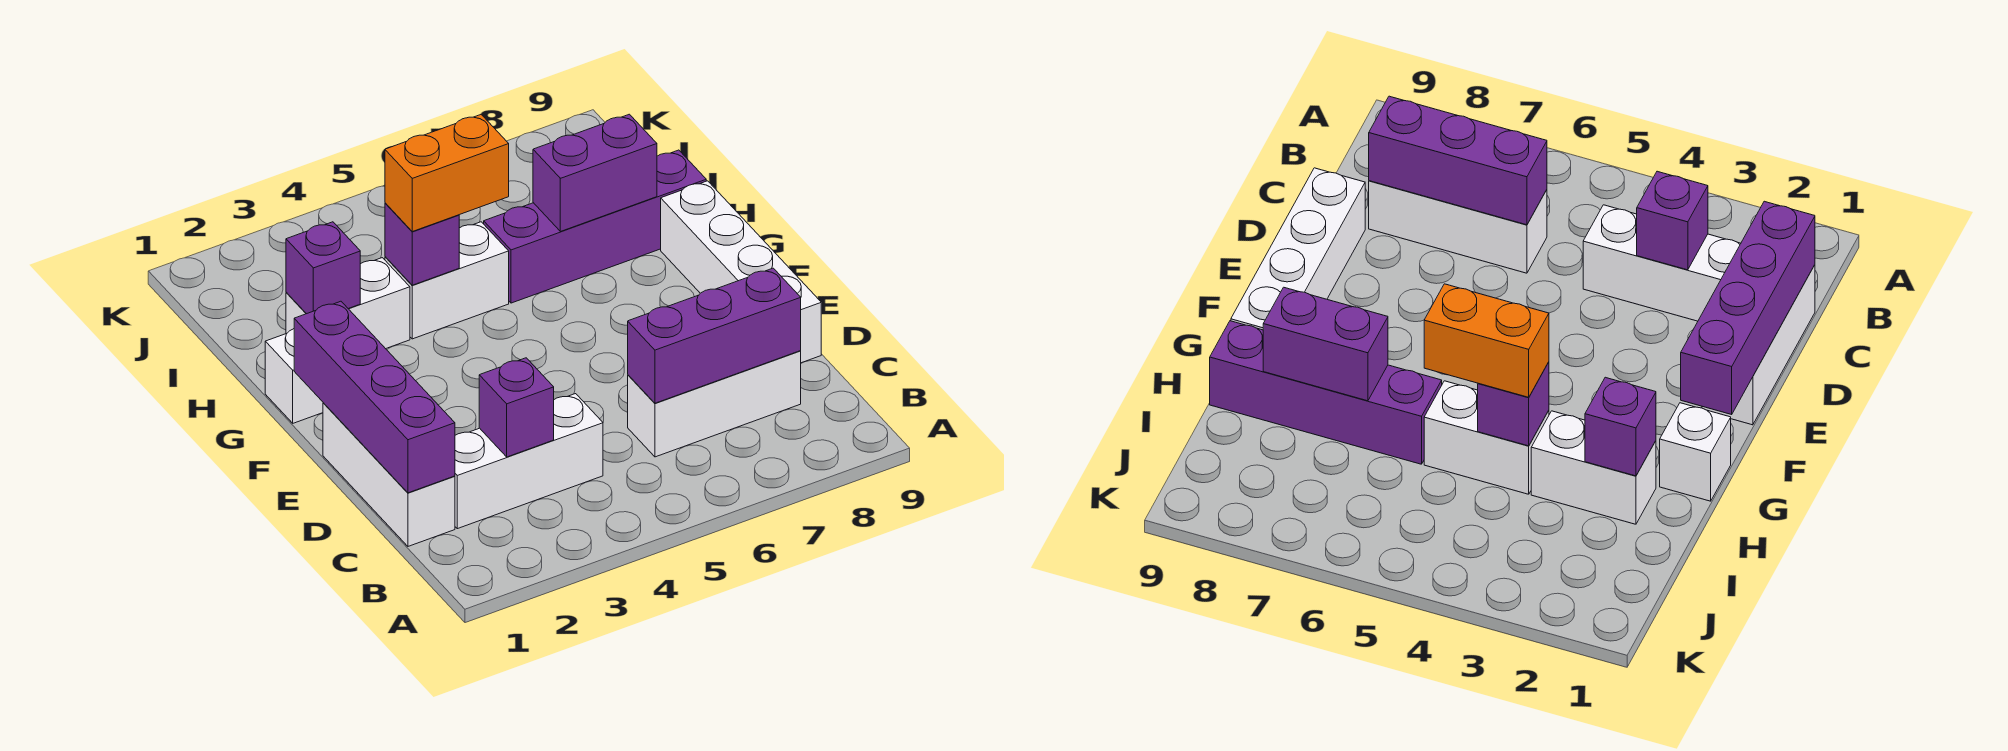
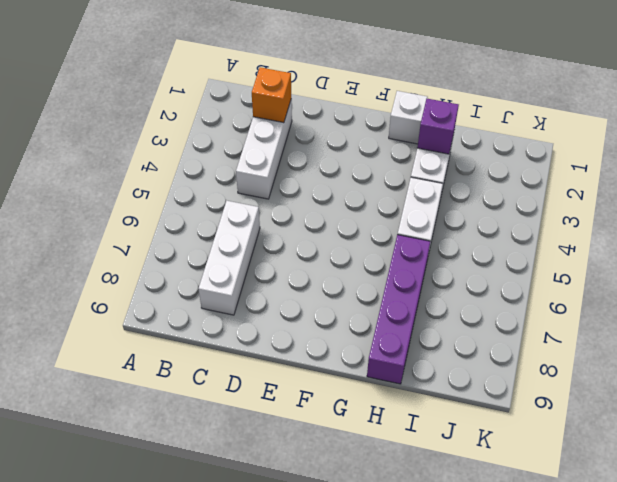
orange brick C2 level 2 -> none
none -> white brick C1:E1 level 1
none -> white brick D9:G9 level 1
none -> purple brick C1:F1 level 2

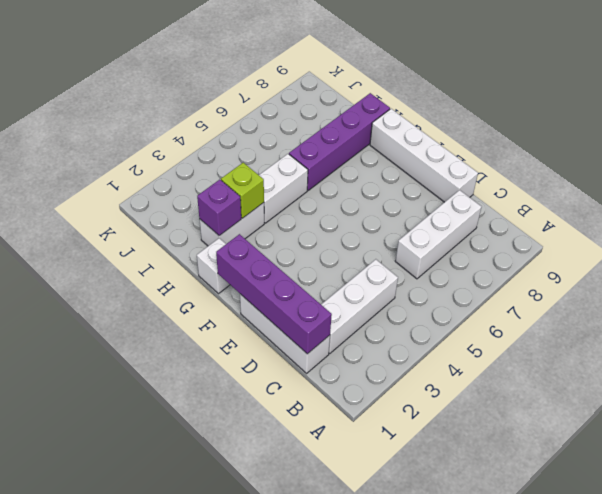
lime brick H3 level 2 -> none
none -> purple brick C3 level 2
none -> purple brick C6:C8 level 2
none -> purple brick H4 level 2

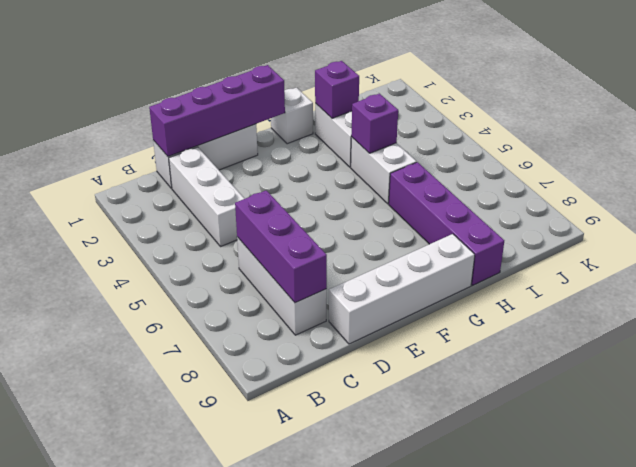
none -> purple brick C3 level 2
none -> purple brick H7:H8 level 2
none -> orange brick H4:H5 level 3

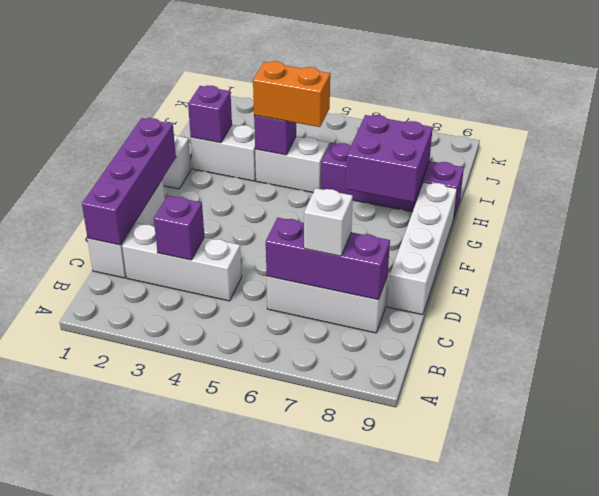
white brick C7 level 3 -> none
purple brick G7:H8 level 2 -> purple brick H7:H8 level 2

